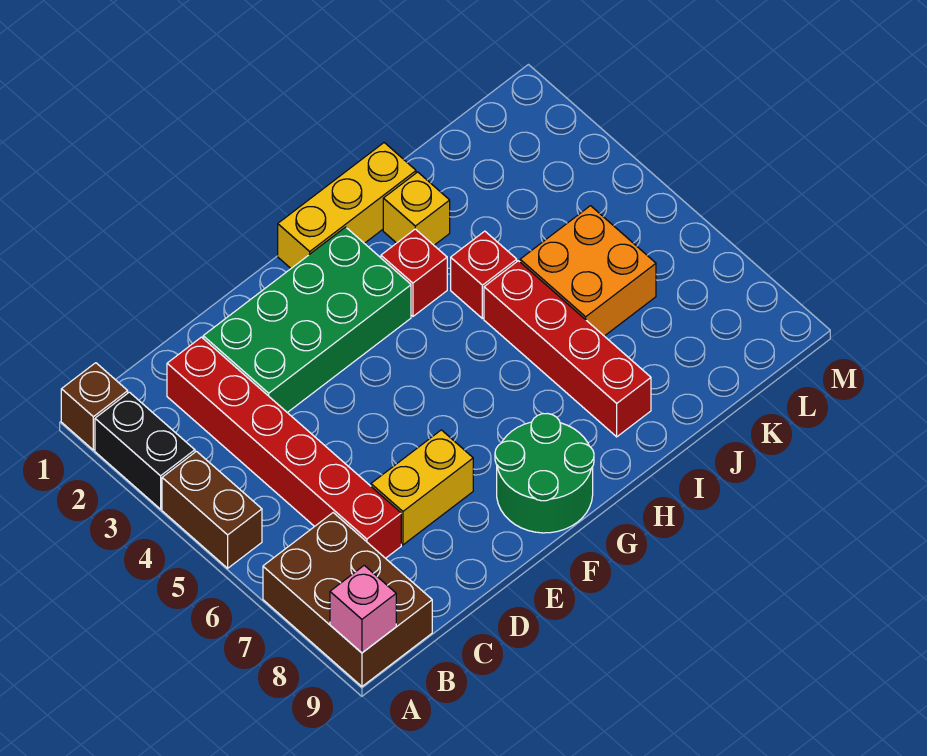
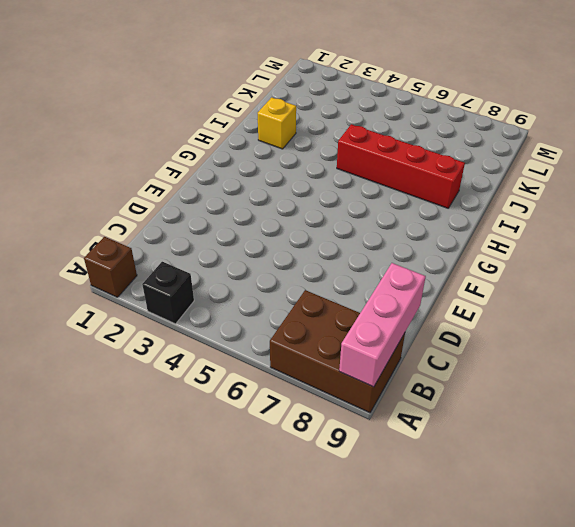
black brick A3 level 1 -> black brick A2:A3 level 1
pink brick A9:C9 level 2 -> pink brick A9 level 2
none -> brown brick A4:A5 level 1
none -> red brick C2:C7 level 1
none -> green brick D2:G3 level 1

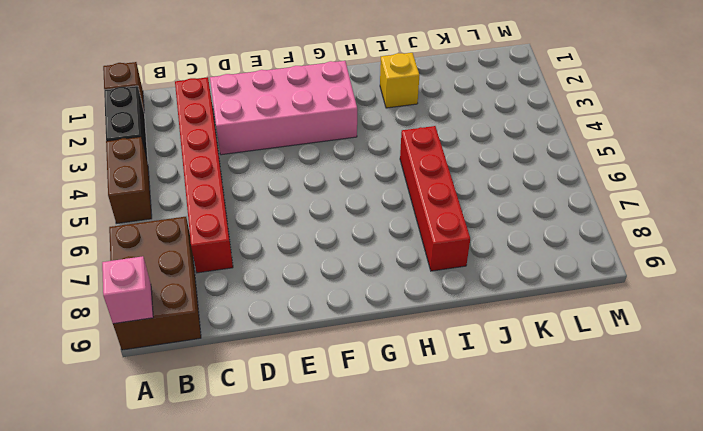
pink brick D2:G3 level 1 -> green brick D2:G3 level 1
none -> yellow brick D7:E7 level 1
none -> green round brick F8:G9 level 1
none -> yellow brick G1:I1 level 1

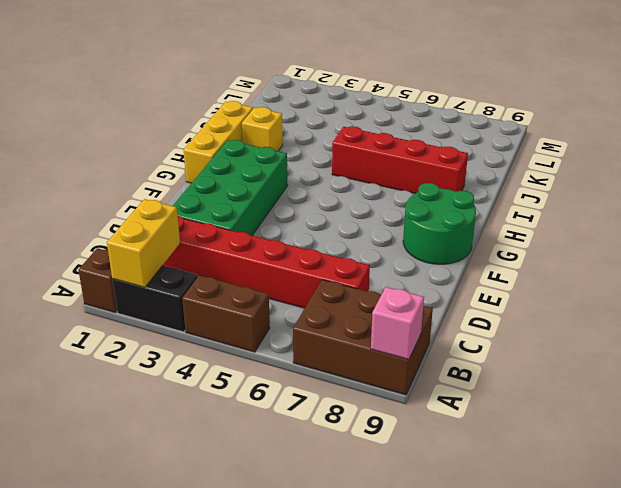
yellow brick A2:B2 level 2 -> yellow brick D7:E7 level 1
none -> red brick H3 level 1
none -> red brick I4 level 1
none -> orange brick J5:K6 level 1

